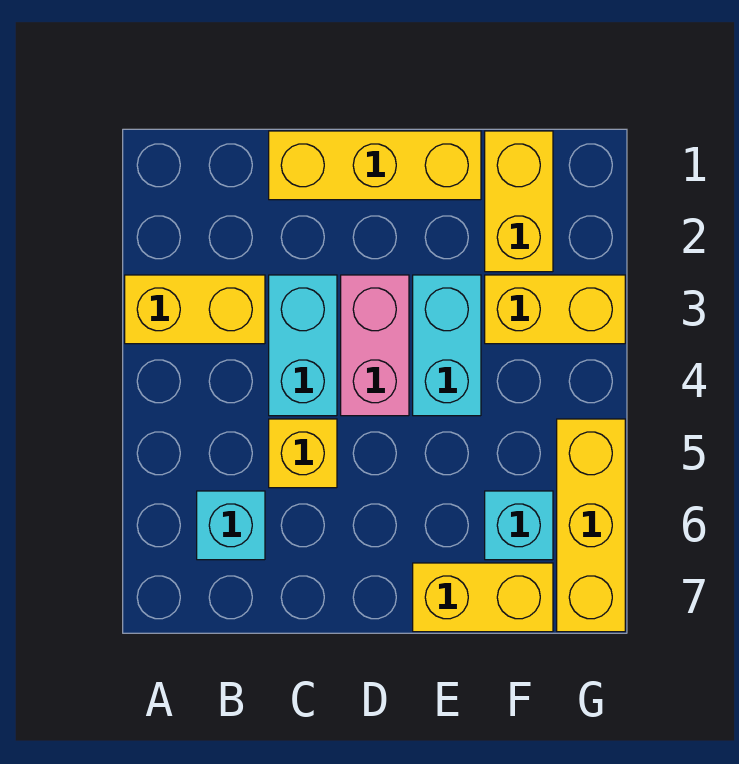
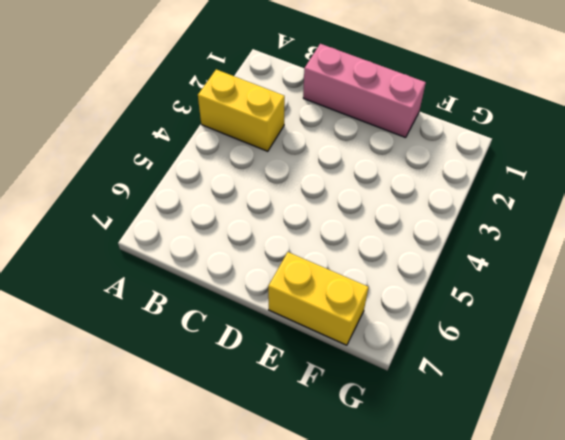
pink brick C1:E1 level 1 -> yellow brick C1:E1 level 1
none -> cyan brick B6 level 1
none -> cyan brick C3:C4 level 1
none -> yellow brick C5 level 1

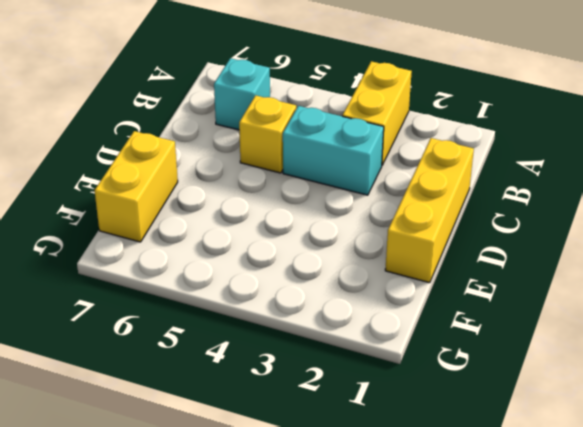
none -> pink brick D3:D4 level 1
none -> cyan brick E3:E4 level 1
none -> yellow brick F1:F2 level 1

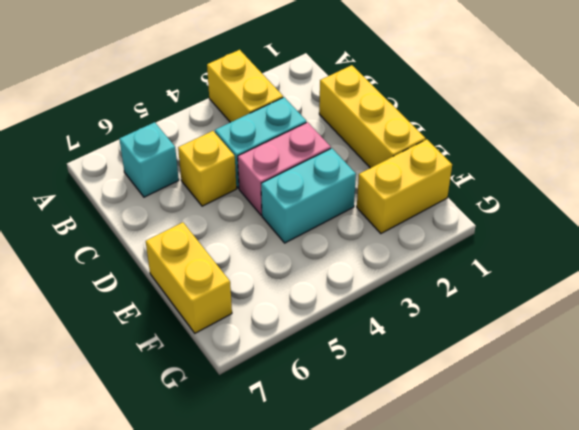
none -> yellow brick F3:G3 level 1
none -> cyan brick F6 level 1
none -> yellow brick G5:G7 level 1

